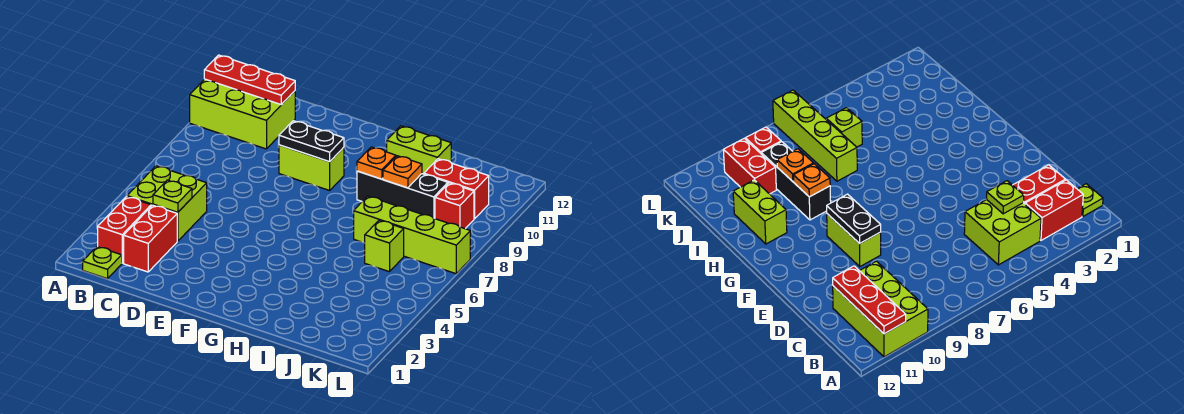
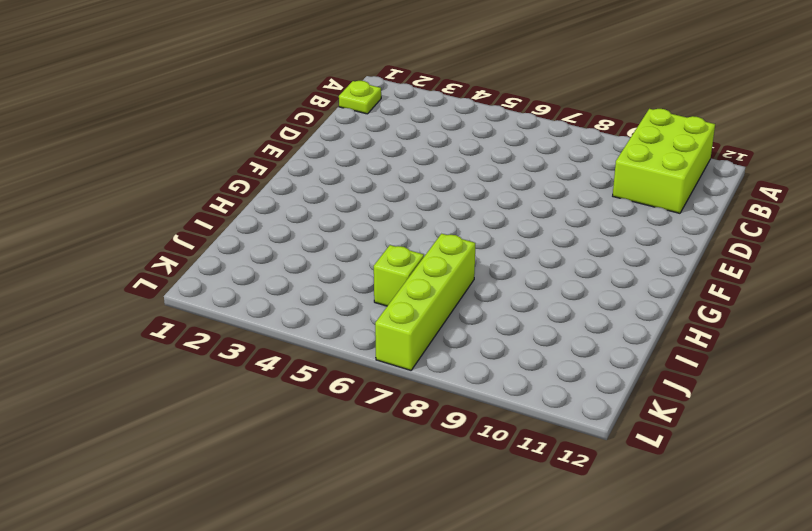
none -> red brick B2:B3 level 1
none -> lime brick B4:C5 level 1
none -> red brick C2:C3 level 1

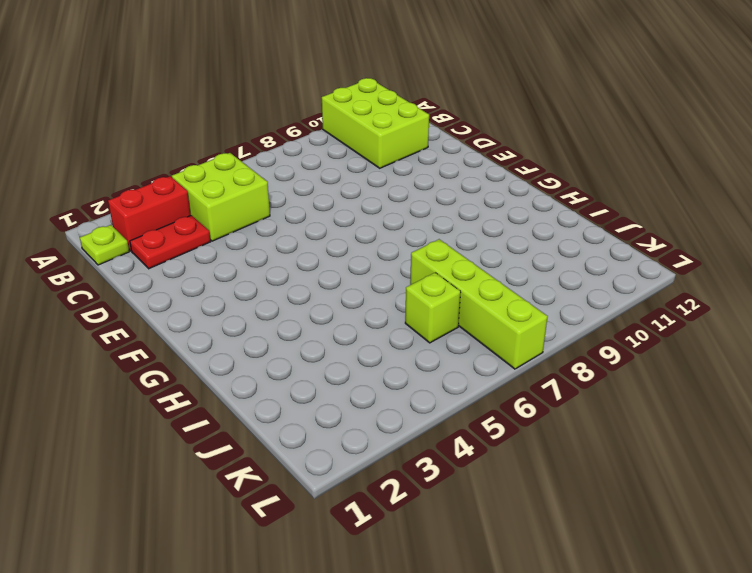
red plate C2:C3 level 1 -> red brick C2:C3 level 1
none -> lime brick E9:F9 level 1
none -> black brick H9:J9 level 1
none -> lime brick H11:I11 level 1

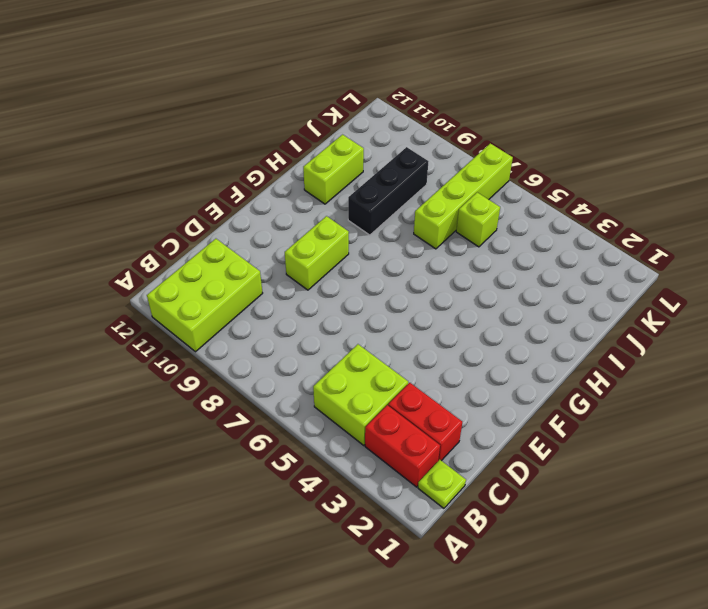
none -> red brick J10:K10 level 1
none -> red brick K9 level 1
none -> red plate A11:C11 level 2

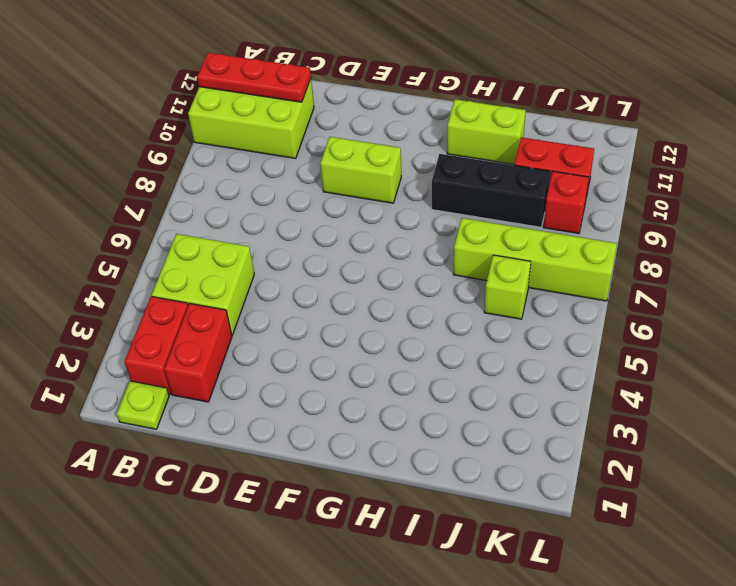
none -> lime plate C4 level 2
none -> black plate E9:F9 level 2
none -> orange plate H9 level 2

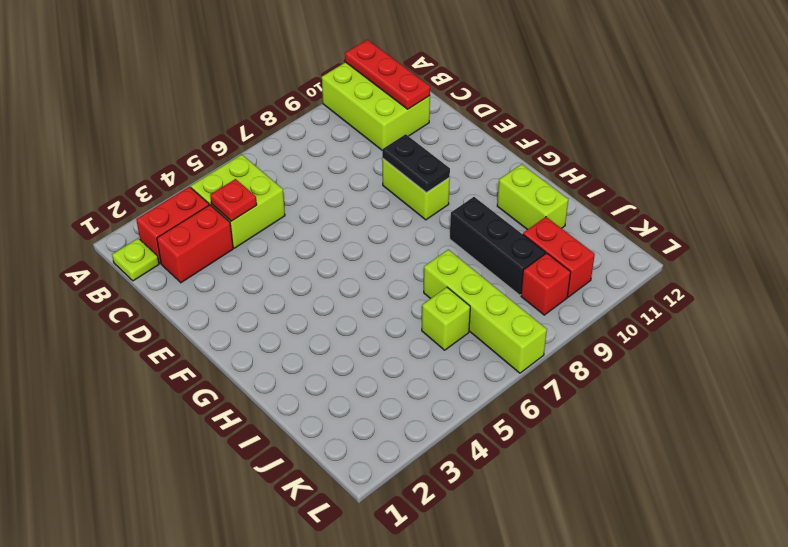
red plate C4 level 2 -> lime plate C4 level 2
none -> orange plate H9 level 2
none -> orange plate I9 level 2

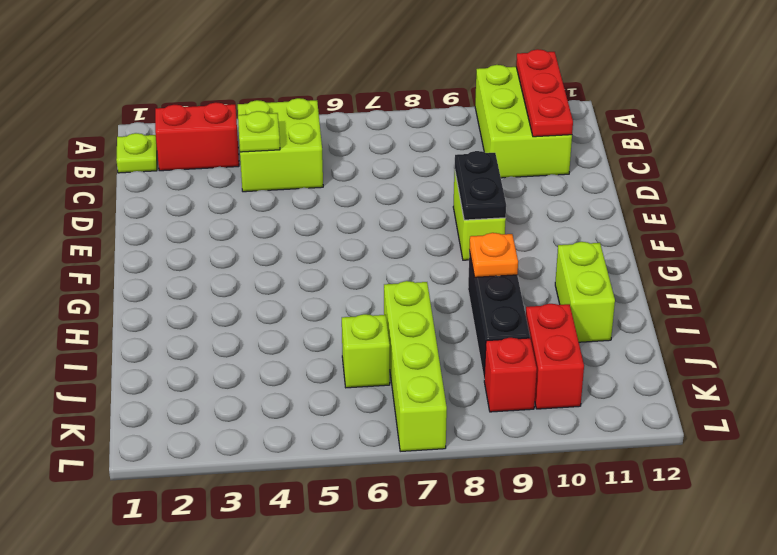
none -> red brick C2:C3 level 1
none -> orange plate I9 level 2

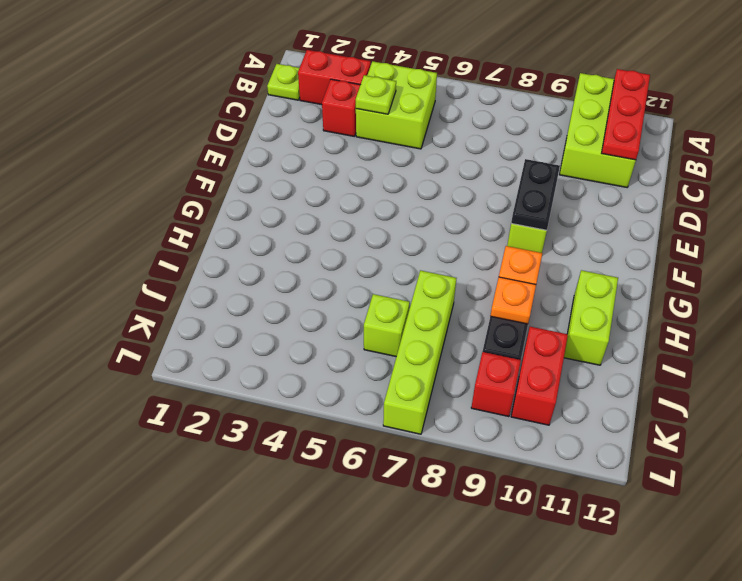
red brick C3 level 1 -> red brick C2:C3 level 1

